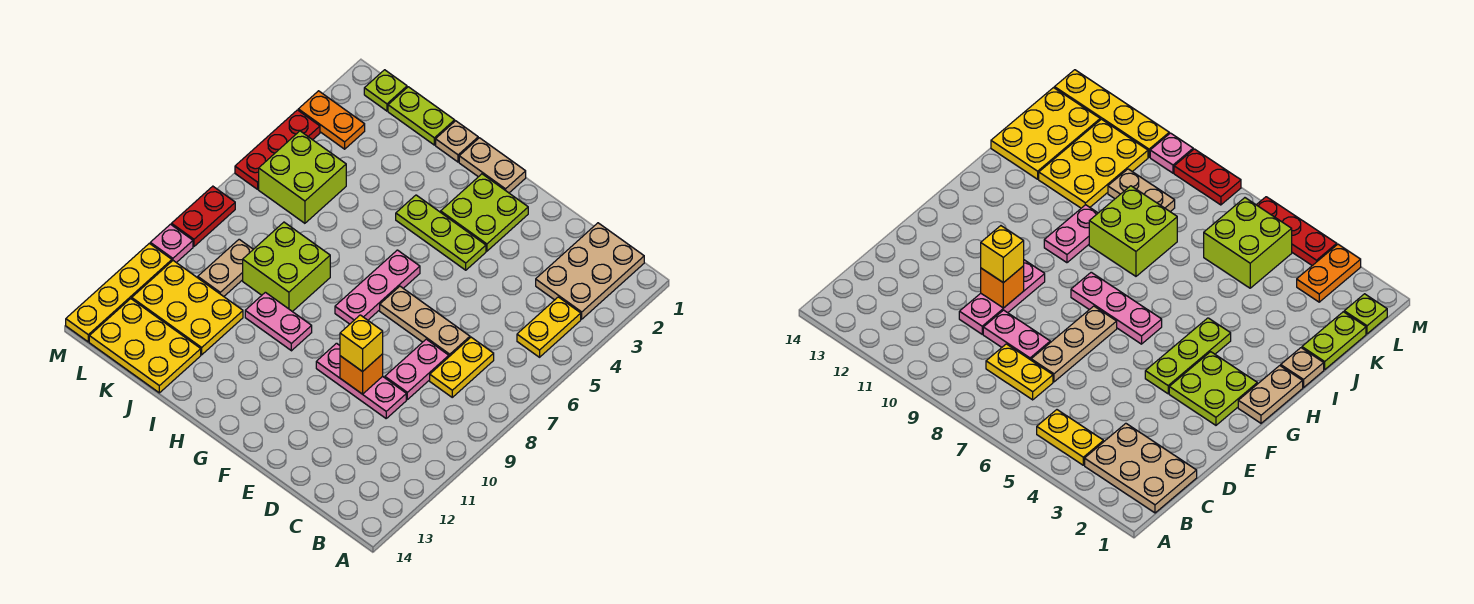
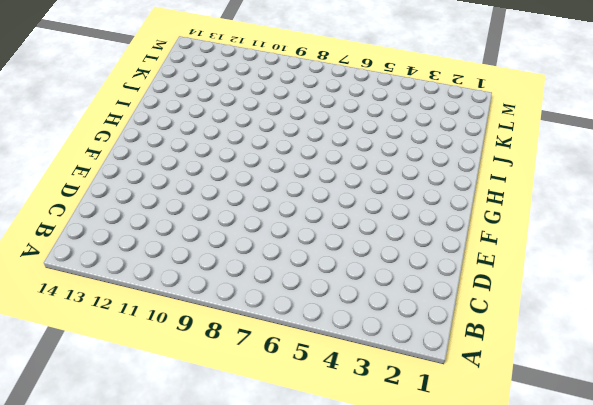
none -> tan plate B1:C3 level 1
none -> yellow plate B4:B5 level 1
none -> yellow plate C7:C8 level 1

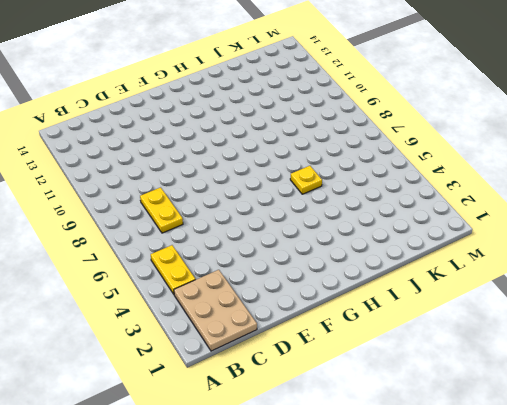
yellow plate I6 level 1 -> none
none -> tan plate D7:F7 level 1
none -> pink plate D8:D9 level 1
none -> pink plate D10:F10 level 1

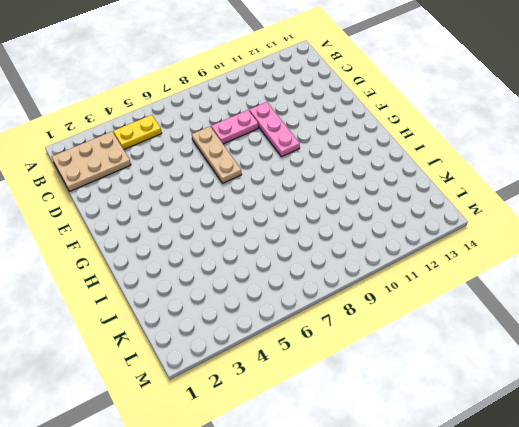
none -> yellow plate C7:C8 level 1
none -> lime plate F2:G3 level 1
none -> lime plate F4:H4 level 1

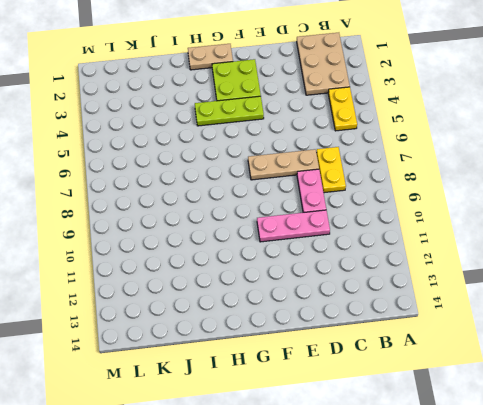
none -> pink plate G6:G8 level 1
none -> pink plate H10:I10 level 1
none -> tan plate I1 level 1

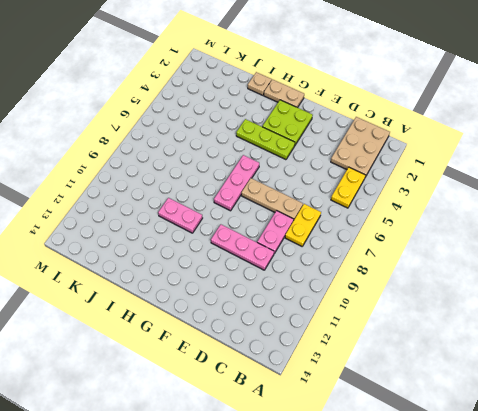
none -> lime brick I8:J9 level 1
none -> lime plate J1:K1 level 1
none -> yellow plate J11:L12 level 1

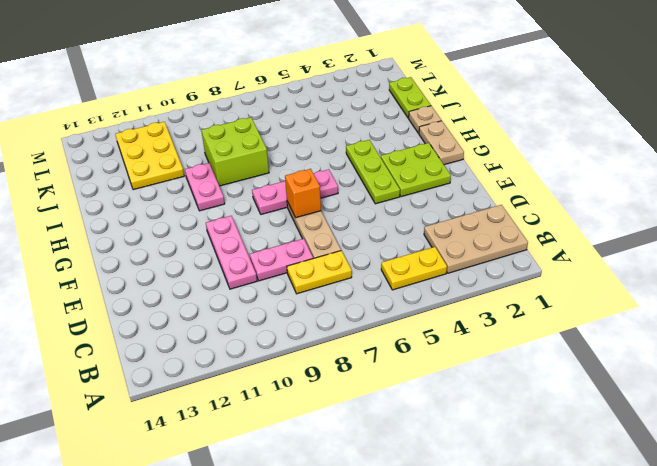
orange brick F7 level 2 -> orange brick E10 level 2
none -> yellow plate J13:L14 level 1
none -> lime brick K5:L6 level 1
none -> tan plate K9:K10 level 1

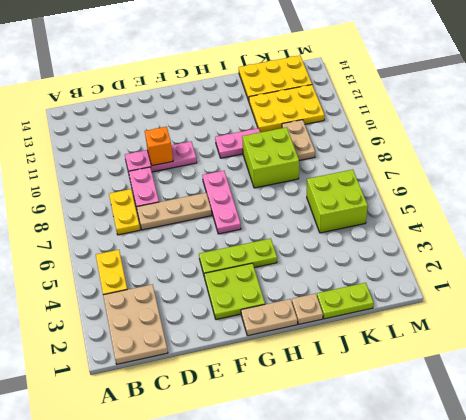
none -> lime plate L1 level 1
none -> orange plate L3:M3 level 1
none -> red plate M4:M6 level 1

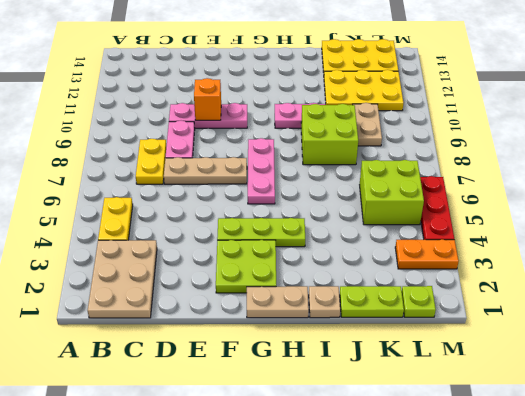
none -> red plate M8:M9 level 1
none -> pink plate M10 level 1
none -> yellow plate M11:M14 level 1

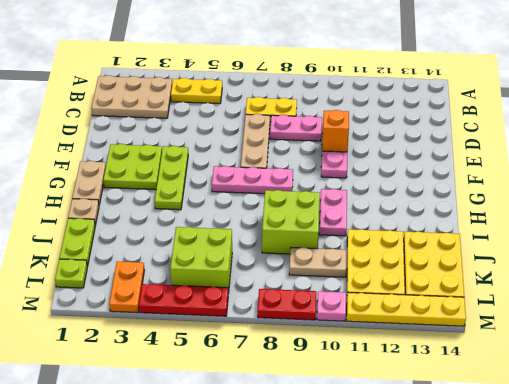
none -> yellow brick E10 level 3

